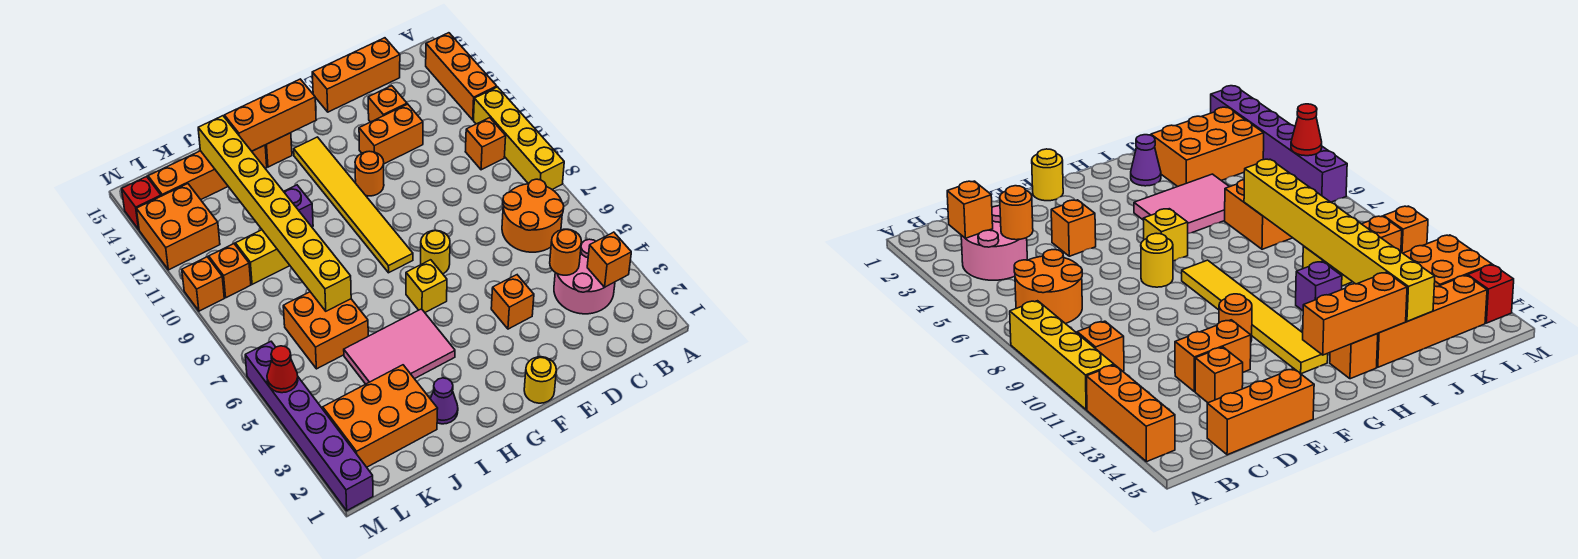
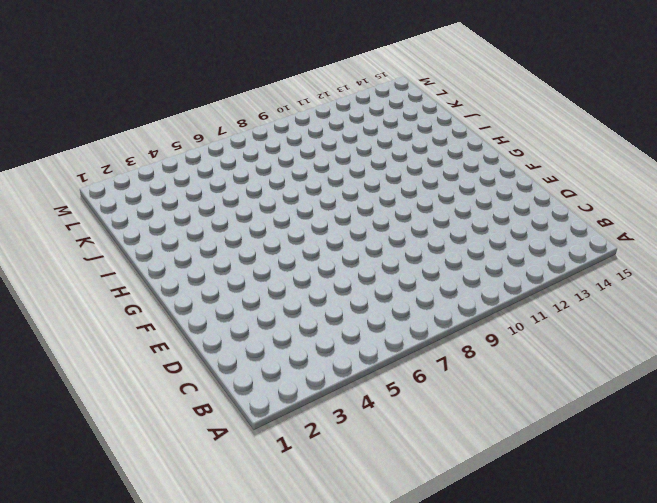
none -> yellow brick A8:A11 level 1
none -> orange brick A12:A14 level 1
none -> pink round brick B3:C4 level 1
none -> orange round brick B6:C7 level 1

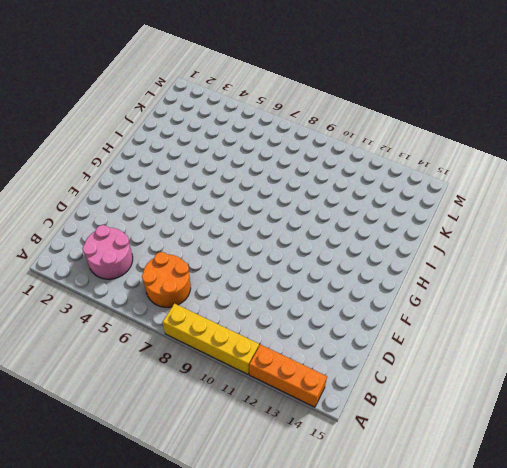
none -> orange brick B10 level 1
none -> orange brick C15:E15 level 1
none -> orange brick D12:E12 level 1
none -> orange brick D13 level 1

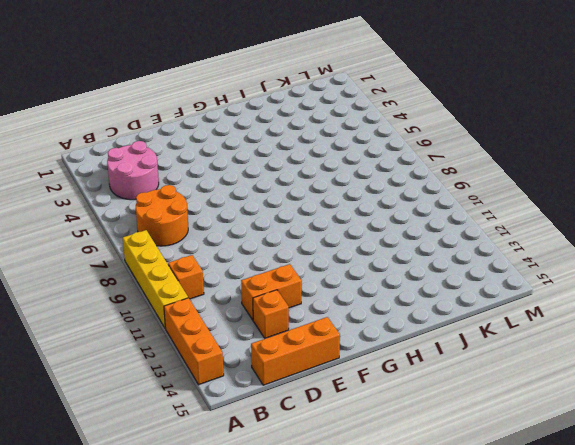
none -> orange brick E4 level 1
none -> yellow round brick F1 level 1
none -> yellow round brick F7 level 1
none -> orange round brick F11 level 1

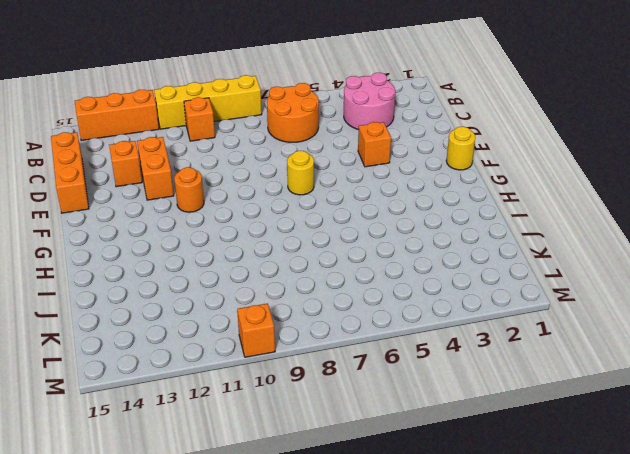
none -> yellow brick G6 level 1
none -> yellow tile G8:G13 level 1
none -> pink tile H4:J5 level 1
none -> orange brick H14 level 1

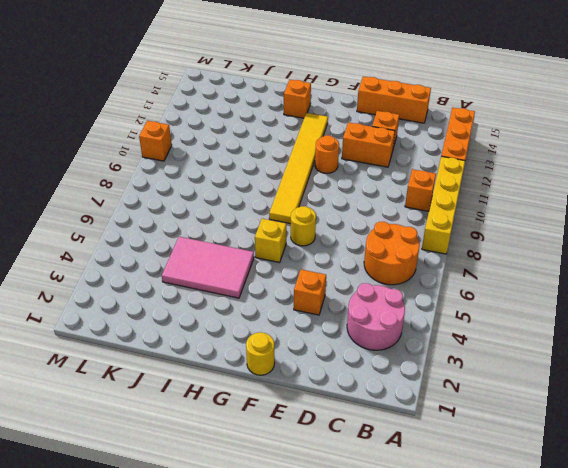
none -> purple cone I2 level 1
none -> purple brick I11 level 1
none -> orange brick I14:L14 level 1
none -> orange brick J2:L3 level 1

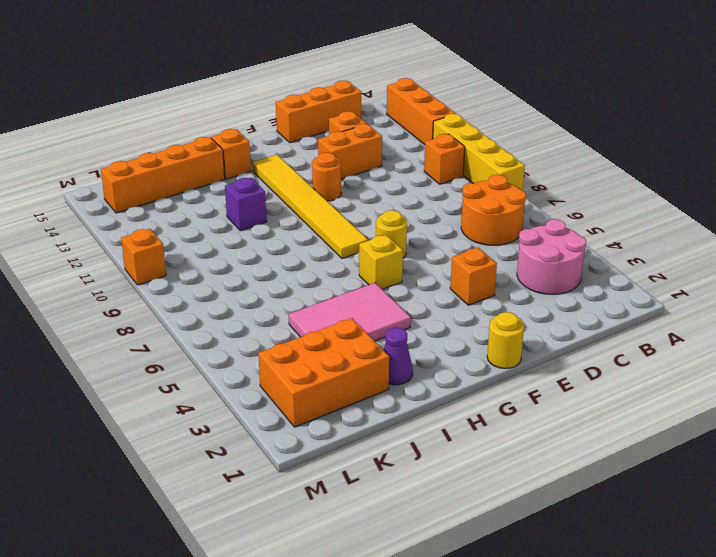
none -> orange brick J6:K7 level 1
none -> yellow brick J10:K10 level 1
none -> orange brick L10 level 1
none -> orange brick L12:M13 level 1

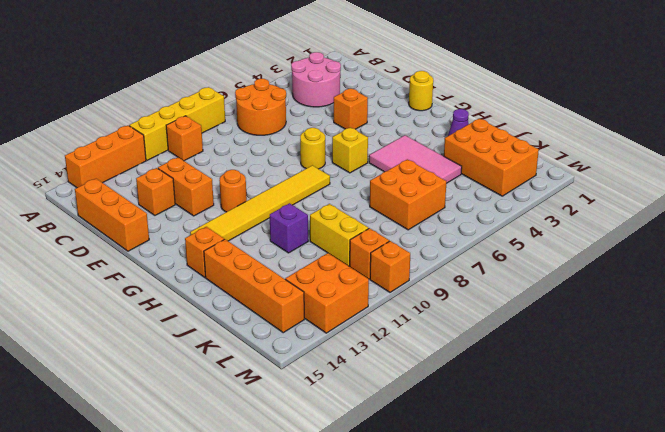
none -> purple brick M1:M6 level 1
none -> red brick M14 level 1
none -> orange brick B3 level 2
none -> orange round brick C4 level 2

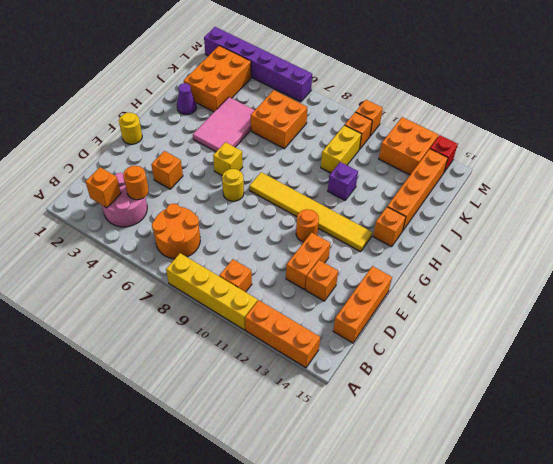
none -> orange brick G14:I14 level 2
none -> yellow brick J7:J14 level 2
none -> red cone M5 level 2

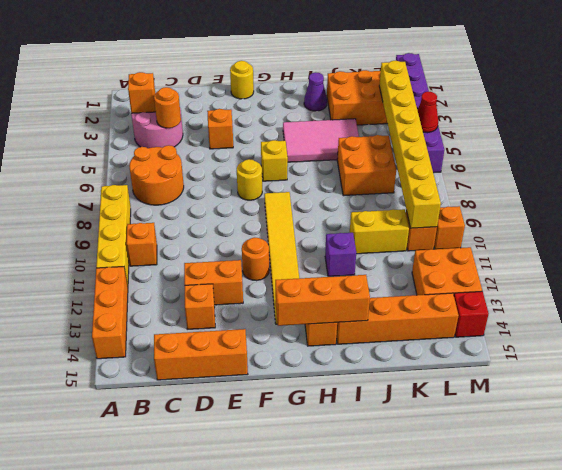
yellow brick L3:L10 level 2 -> yellow brick J7:J14 level 2

